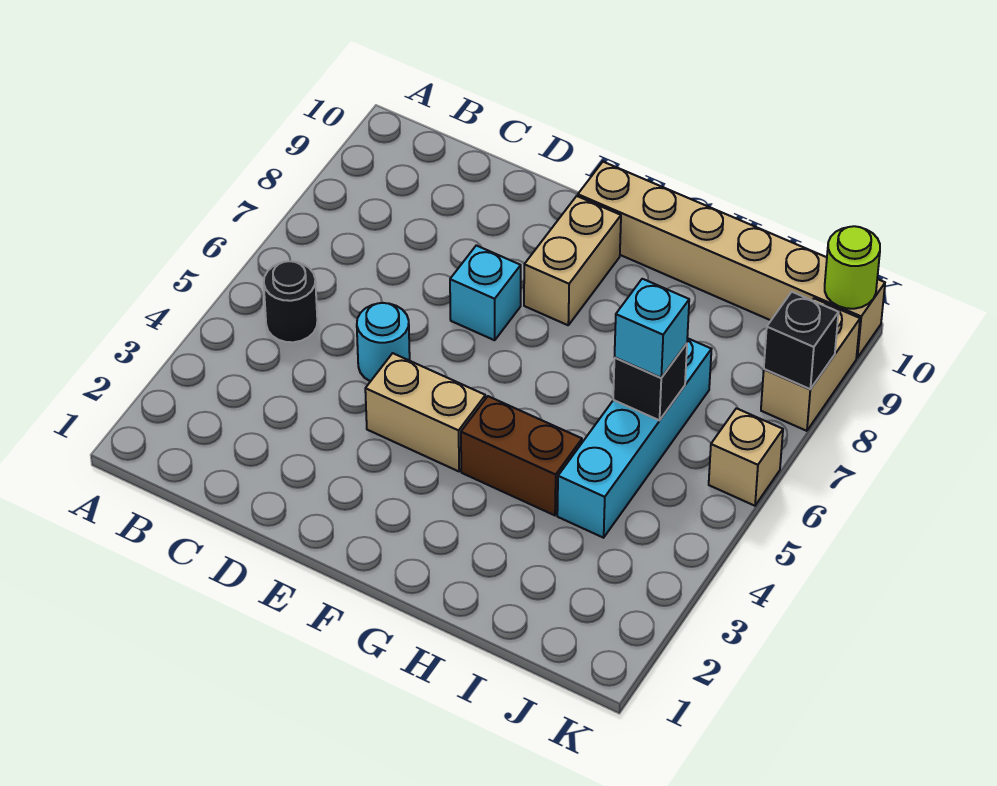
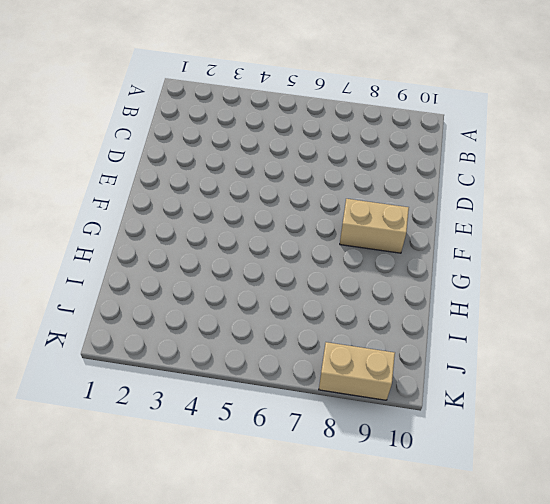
none -> black round brick B5 level 1
none -> cyan round brick D5 level 1
none -> tan brick E4:F4 level 1

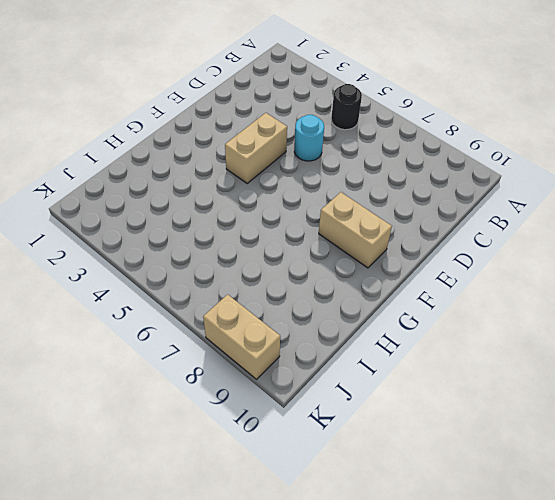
none -> cyan brick E7 level 1
none -> tan brick F10:K10 level 1
none -> brown brick G4:H4 level 1

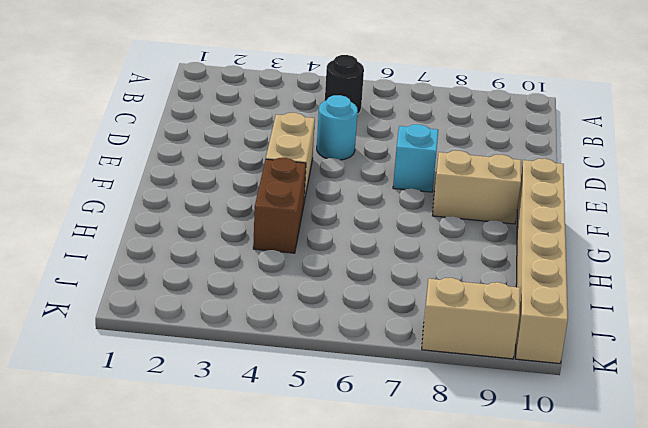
none -> cyan brick I4:I7 level 1
none -> tan brick K6 level 1
none -> black brick I6 level 2

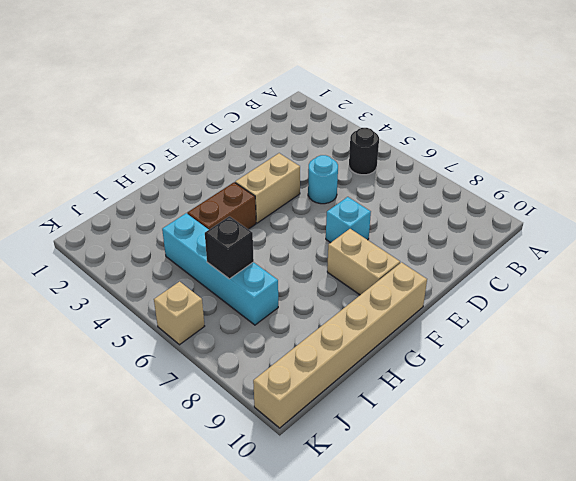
none -> tan brick K8:K9 level 1
none -> black brick K8 level 2
none -> lime round brick K10 level 2

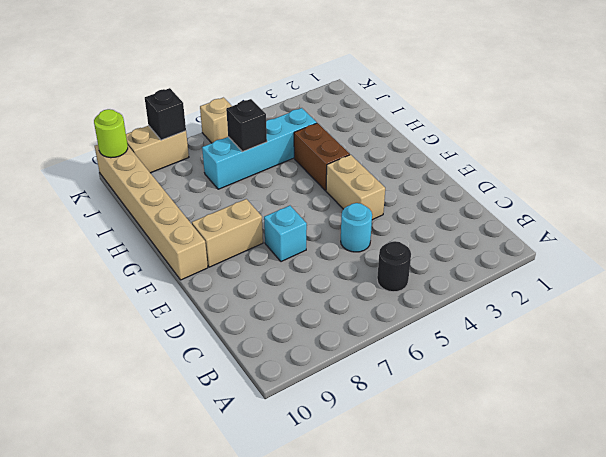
none -> cyan brick I6 level 3

